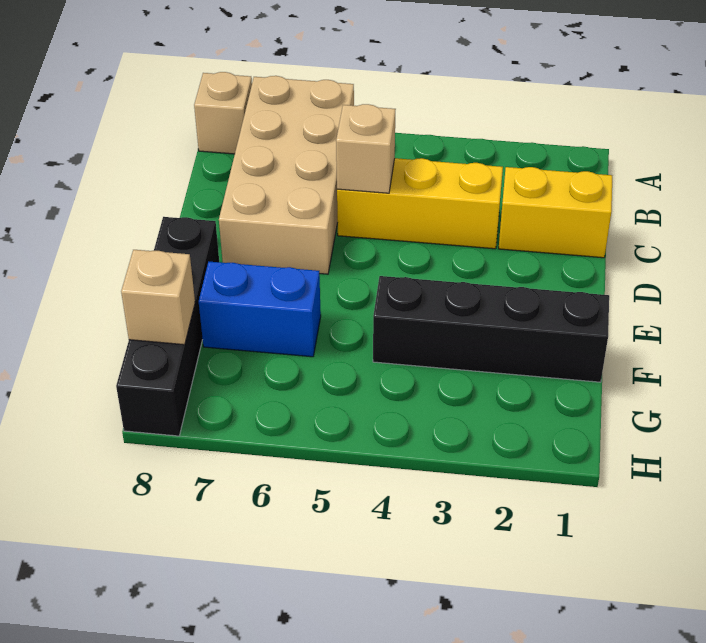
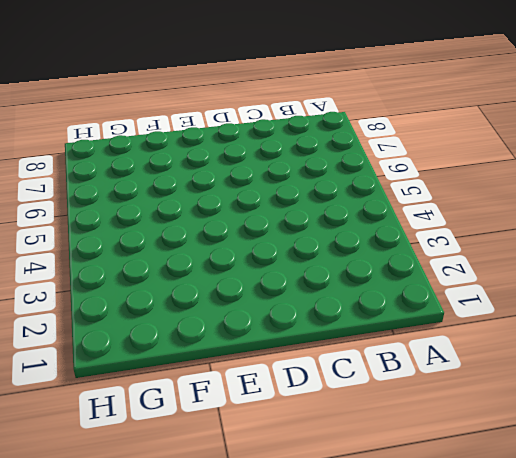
none -> tan brick A6:D7 level 1
none -> tan brick A8 level 1

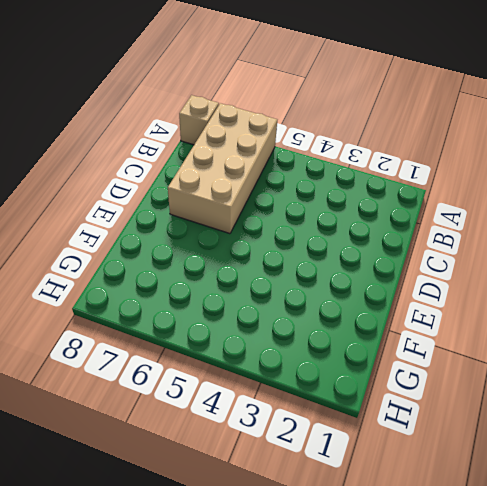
none -> yellow brick C1:C2 level 1
none -> yellow brick C3:C5 level 1

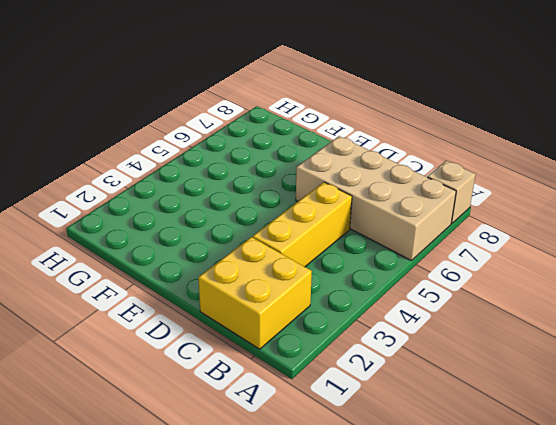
yellow brick B1:C2 level 1 -> yellow brick C1:C2 level 1
none -> black brick E8:H8 level 1
none -> black brick F1:F4 level 1

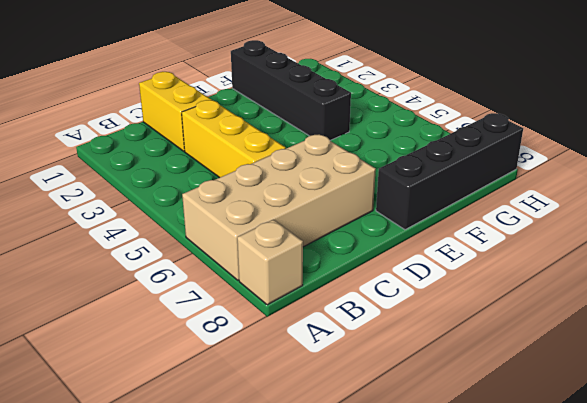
none -> blue brick F6:F7 level 1
none -> tan brick C5 level 2

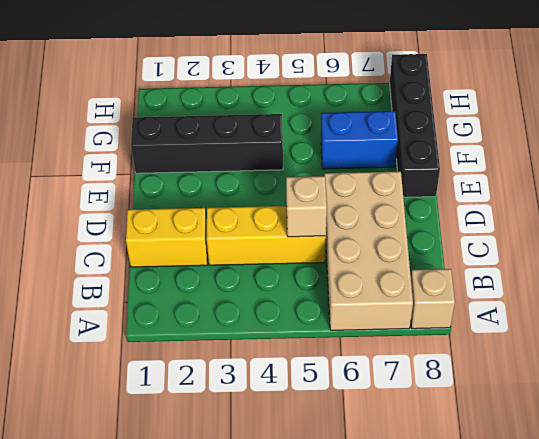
none -> tan brick G8 level 2

